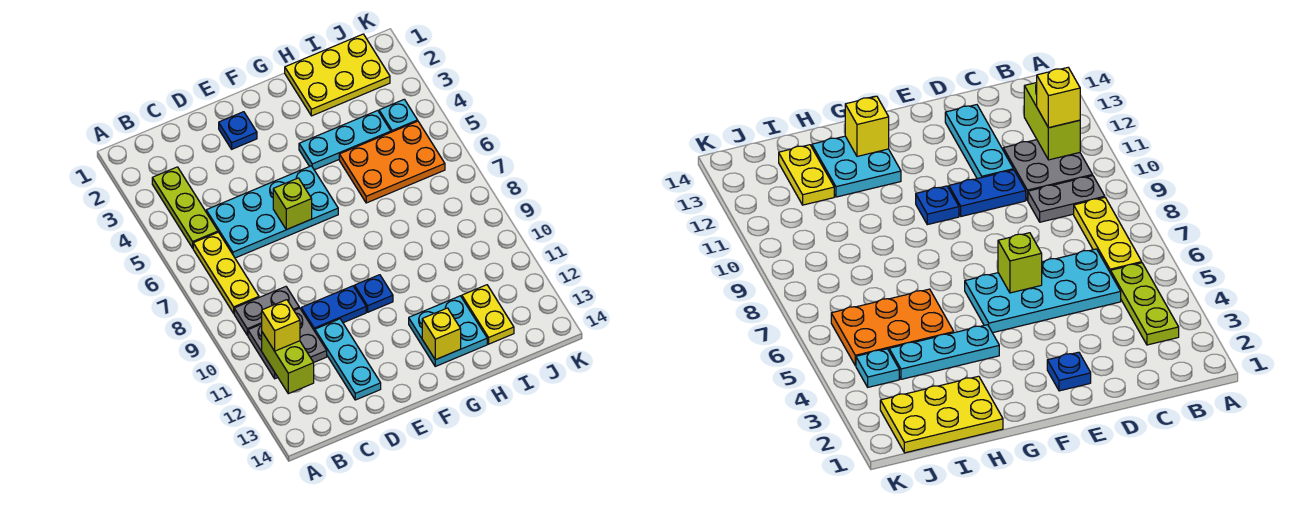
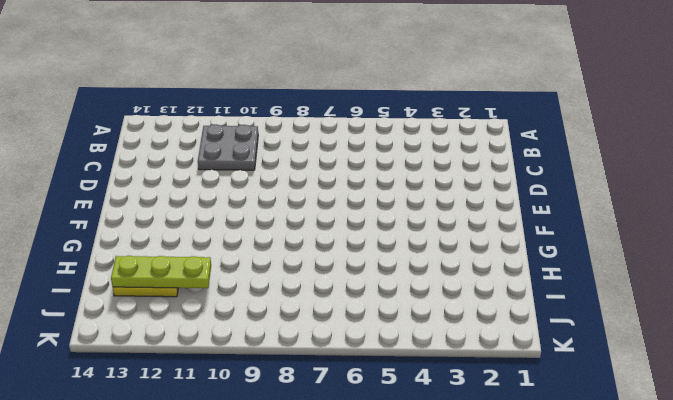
lime plate I11:I13 level 2 -> lime plate B3:B5 level 1
none -> yellow plate B6:B8 level 1
none -> grey plate B9:C9 level 1
none -> cyan plate C5:F6 level 1

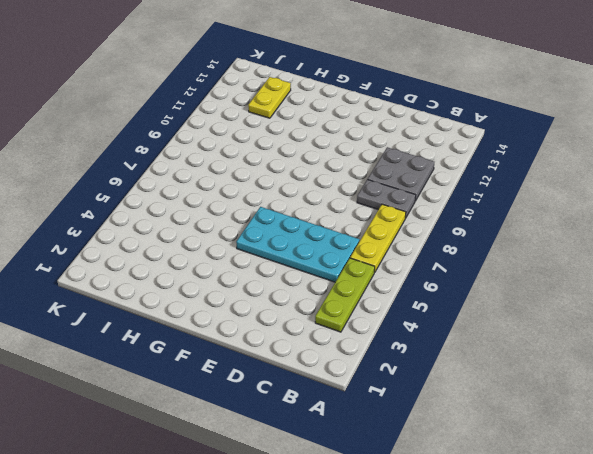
none -> blue plate D10:E10 level 1
none -> cyan plate D11:D13 level 1
none -> blue plate E2 level 1

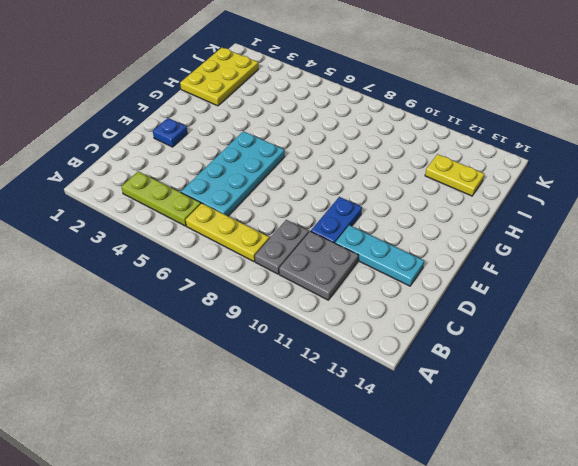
none -> blue plate F10 level 1
none -> cyan plate G4:I4 level 1
none -> cyan plate G12:H13 level 1

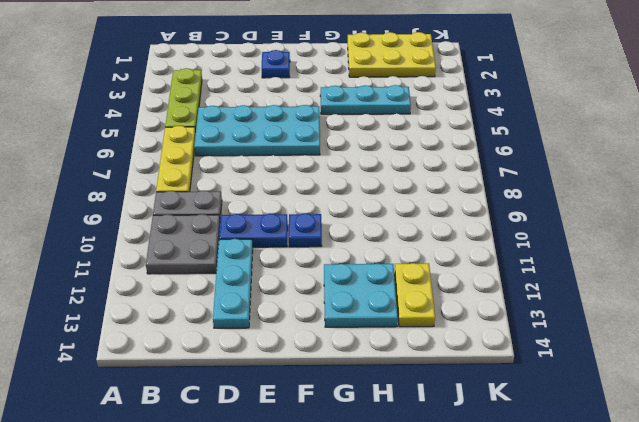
none -> orange plate H5:J6 level 1
none -> cyan plate J4 level 1
none -> lime brick B11:B12 level 2

